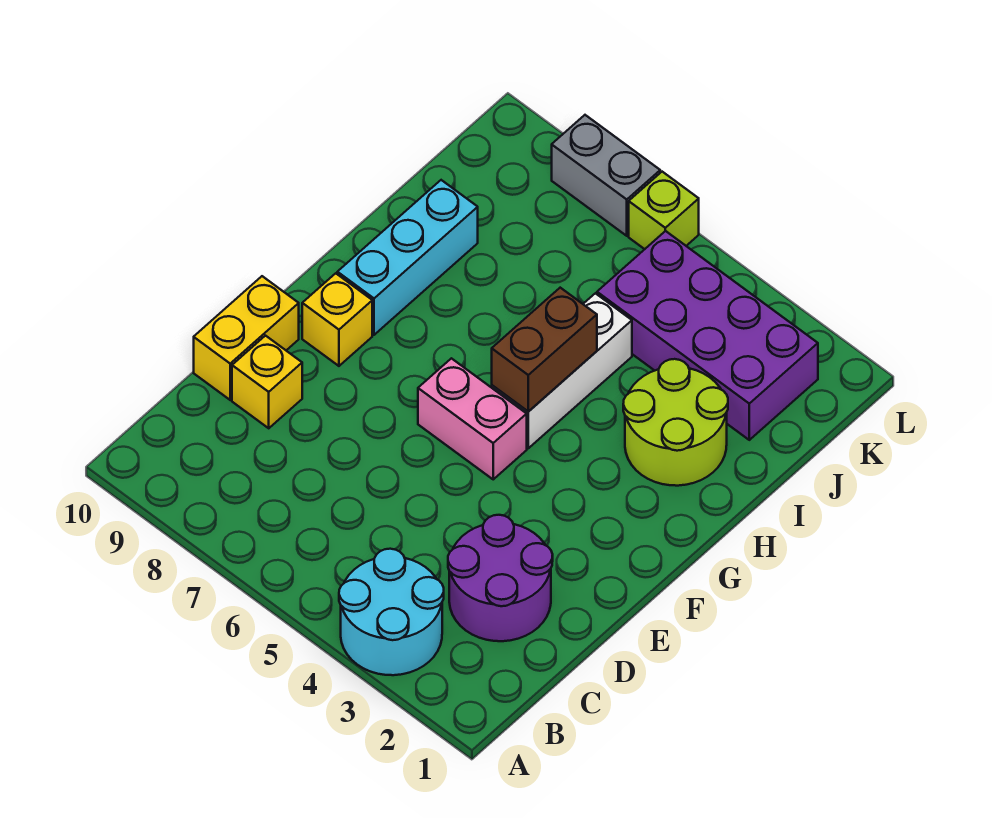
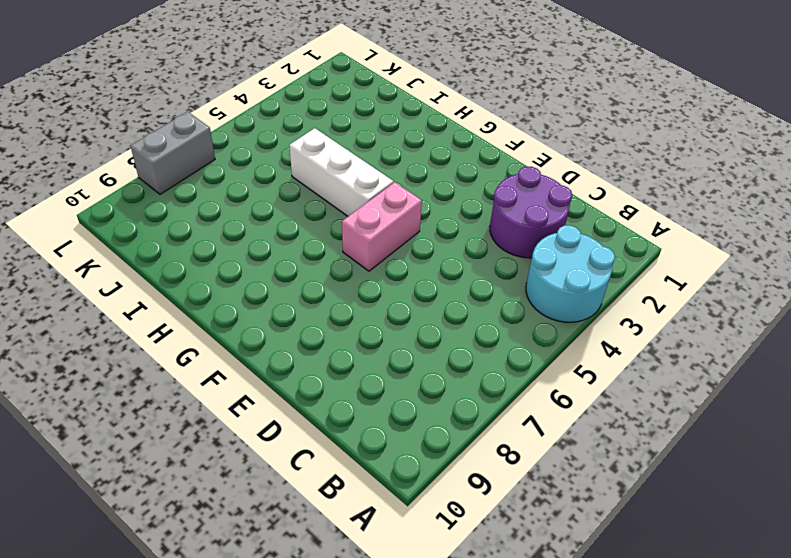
none -> yellow brick D9 level 1
none -> yellow brick D10:E10 level 1
none -> yellow brick F9 level 1

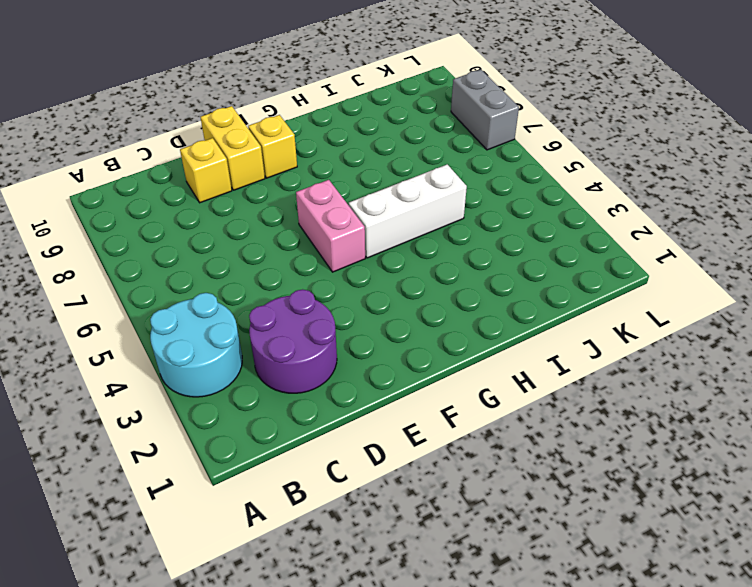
yellow brick E9:E10 level 1 -> yellow brick D10:E10 level 1
none -> cyan brick G9:I9 level 1
none -> lime round brick H2:I3 level 1
none -> purple brick J2:K5 level 1

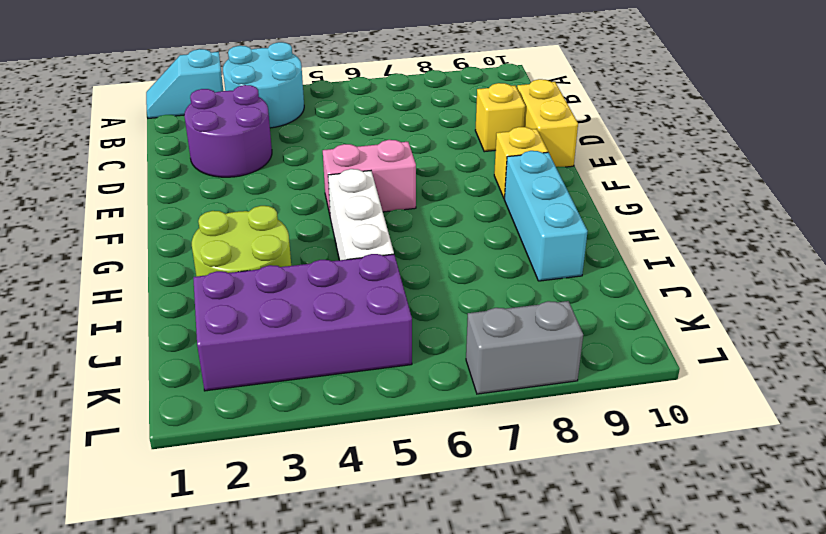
cyan slope A1:A2 level 1 top 2 -> none
none -> lime brick L6 level 1
none -> brown brick G5:H5 level 2

